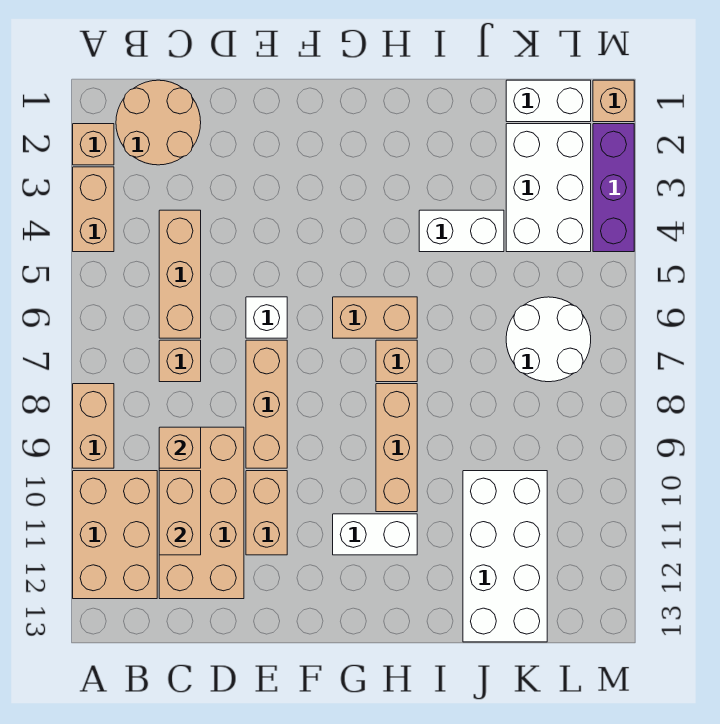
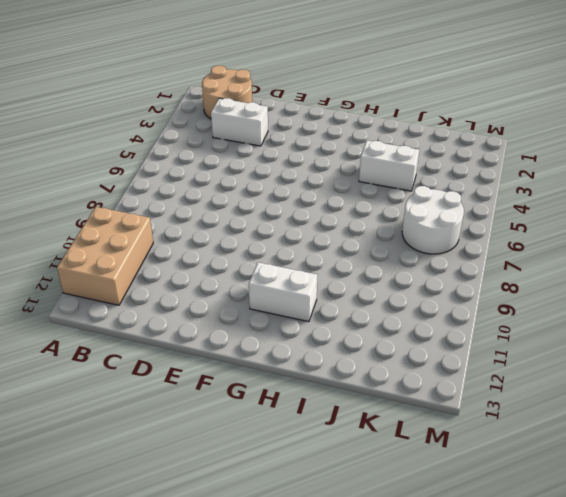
white brick C3:D3 level 1 -> white brick K1:L1 level 1
none -> tan brick A2 level 1
none -> tan brick A3:A4 level 1
none -> tan brick A8:A9 level 1

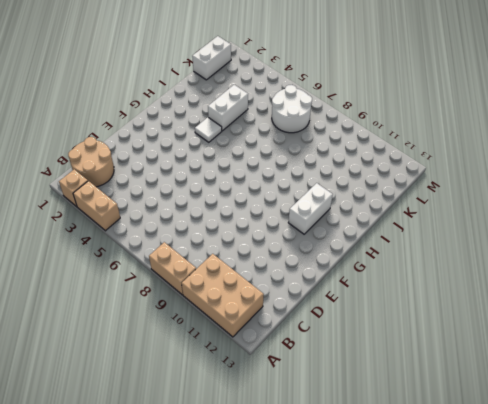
white tile H4 level 1 -> none
none -> tan brick C4:C6 level 1
none -> tan brick C7 level 1
none -> tan brick C9:D12 level 1

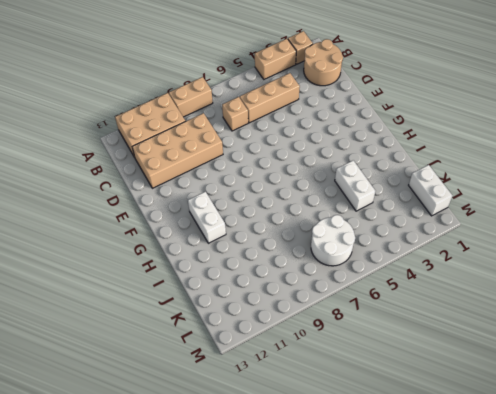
none -> white brick E6 level 1
none -> tan brick E7:E9 level 1
none -> tan brick E10:E11 level 1

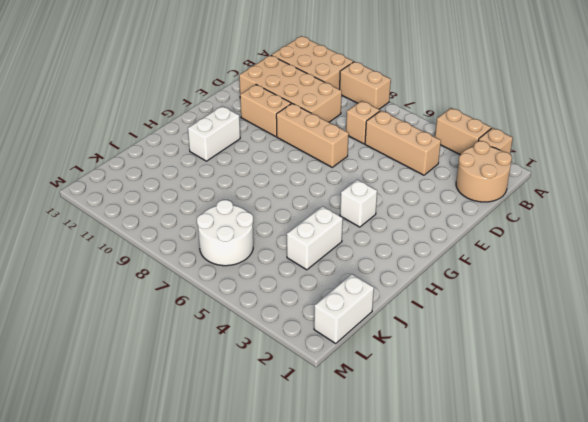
white brick G4 level 1 -> white brick E6 level 1
none -> tan brick G6:H6 level 1
none -> tan brick H7 level 1
none -> tan brick H8:H10 level 1

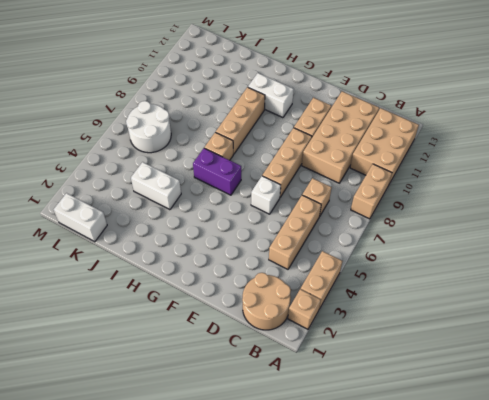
purple brick G6:H6 level 1 -> tan brick G6:H6 level 1
none -> white brick J10:K13 level 1
none -> white brick K2:L4 level 1
none -> tan brick M1 level 1

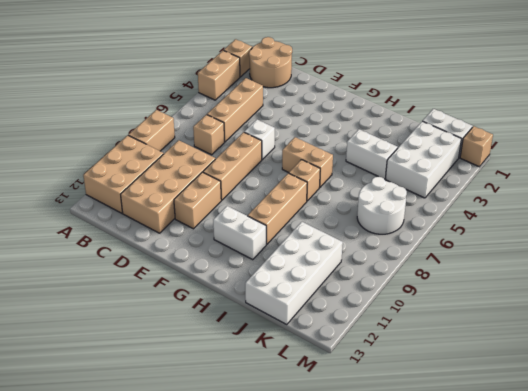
none -> purple brick M2:M4 level 1
none -> tan brick C9 level 2
none -> tan brick C10:C11 level 2

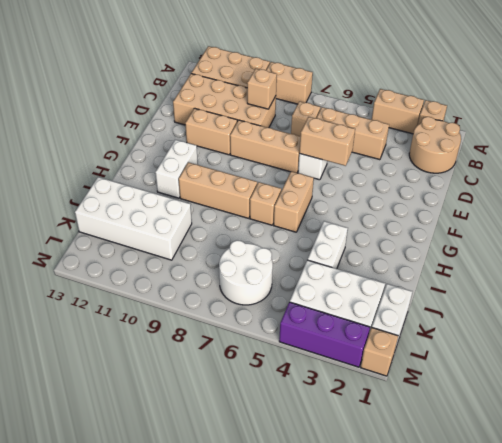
tan brick E5:E6 level 2 -> tan brick C10:C11 level 2

